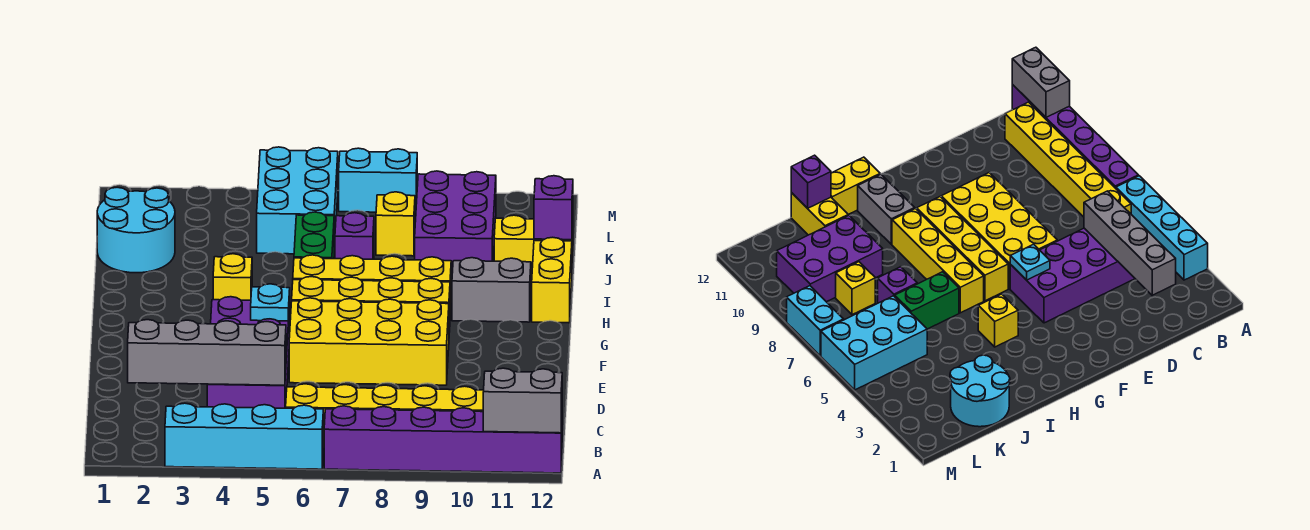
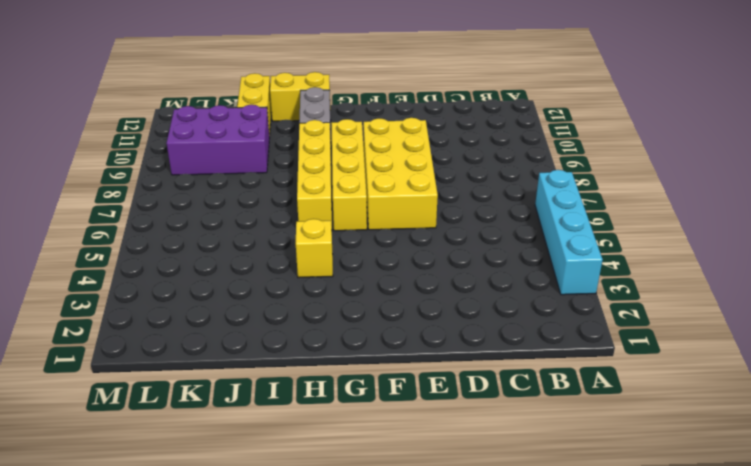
none -> purple brick A7:A12 level 1
none -> yellow brick B6:B11 level 1
none -> purple brick C4:F5 level 1

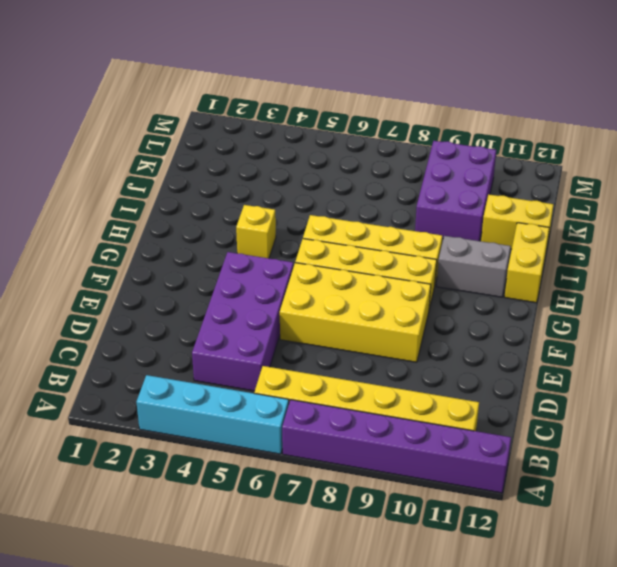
none -> green brick I6:J6 level 1
none -> cyan round brick J1:K2 level 1
none -> purple brick J7 level 1

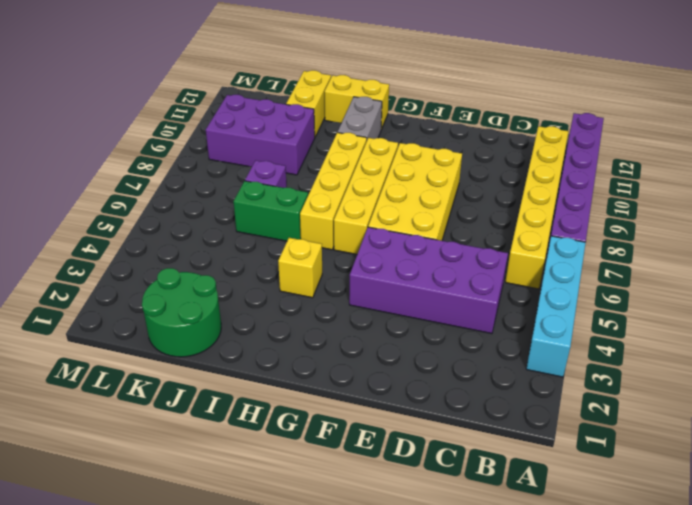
green round brick J1:K2 level 1 -> cyan round brick J1:K2 level 1
none -> cyan brick K5:M6 level 1
none -> yellow brick K8 level 1
none -> cyan brick M7:M8 level 1

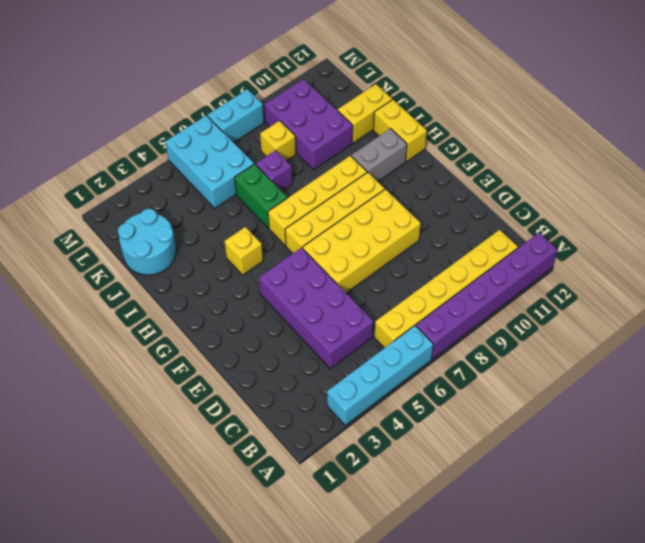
none -> grey brick A11:A12 level 2
none -> grey brick C2:C5 level 2
none -> cyan plate F5 level 2

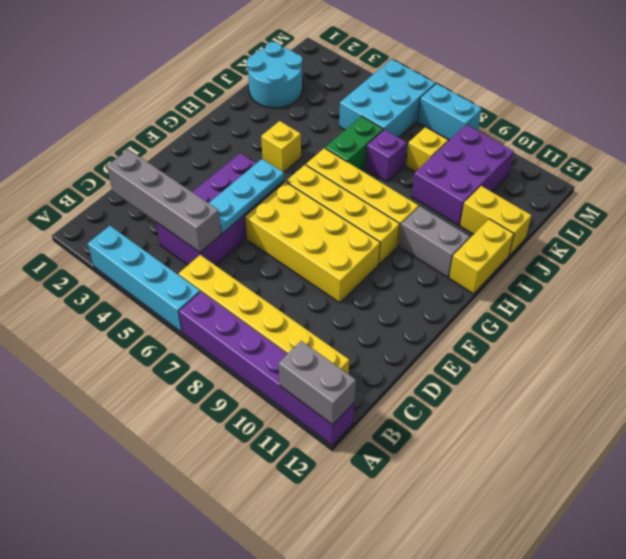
cyan plate D5:F5 level 2 -> cyan plate F5 level 2
none -> purple brick J12 level 2

